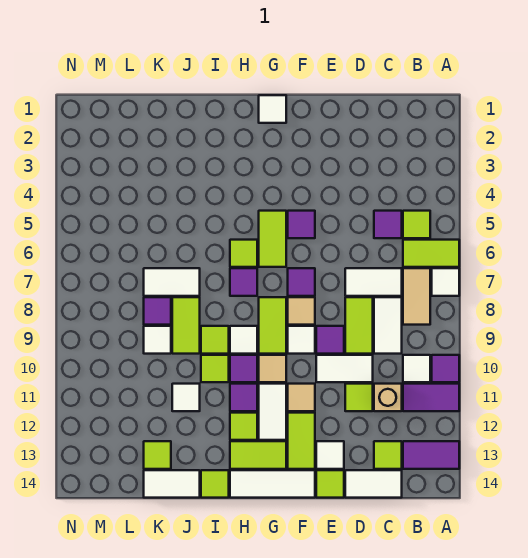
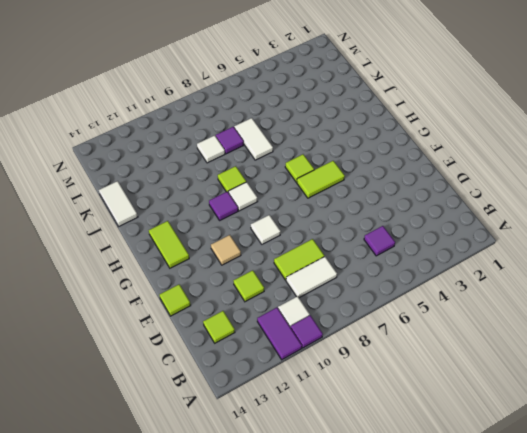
none -> lime tile A6:B6 level 1
none -> white tile A7 level 1
none -> purple tile A13:B13 level 1
none -> lime tile B5 level 1

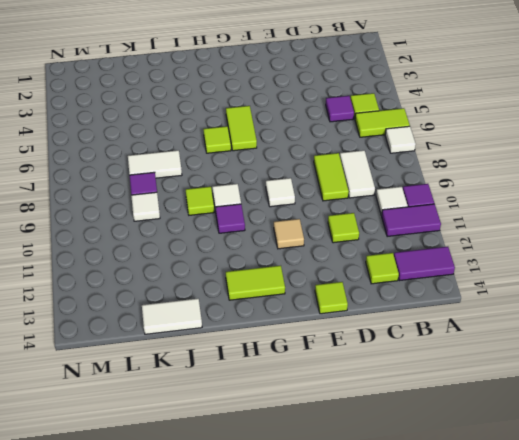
none -> tan tile B7:B8 level 1
none -> white tile C7:D7 level 1
none -> tan brick C11 level 1
none -> white tile C14:D14 level 1

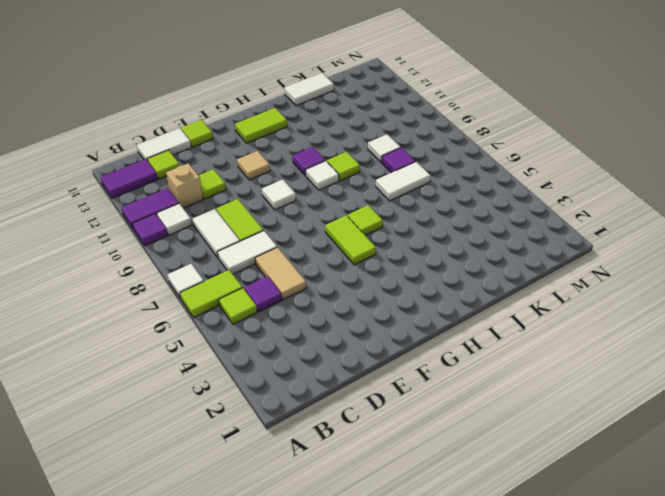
tan tile D5:D6 level 1 -> tan tile B7:B8 level 1
none -> white tile D10:E10 level 1
none -> purple tile E9 level 1
none -> white tile E13 level 1
none -> purple tile F5 level 1

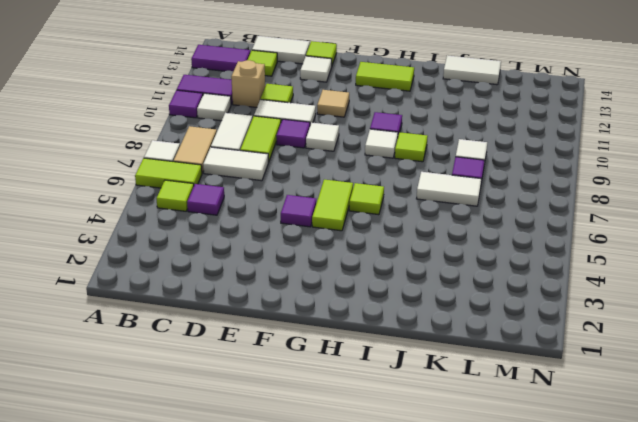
none -> purple tile F7 level 1
none -> tan tile F8 level 1
none -> lime tile F12:F13 level 1
none -> white tile F14:H14 level 1

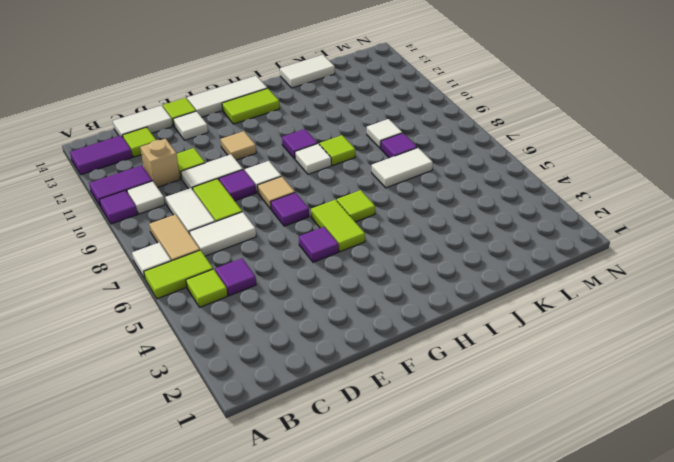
none -> lime tile F12:F13 level 1
none -> white tile G1 level 1
none -> lime tile G8:G9 level 1
none -> tan tile G10 level 1

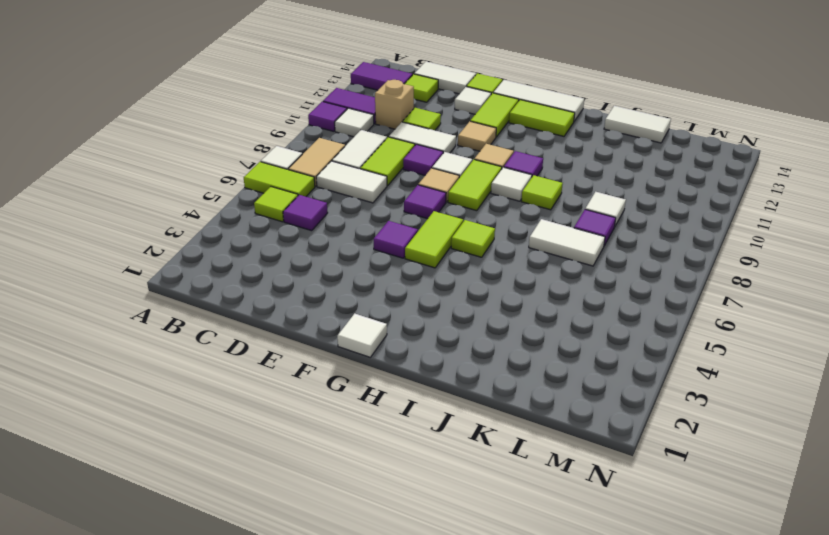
none -> white tile G11:G12 level 1
none -> purple tile H7 level 1
none -> purple tile H11 level 1
none -> lime tile H12 level 1

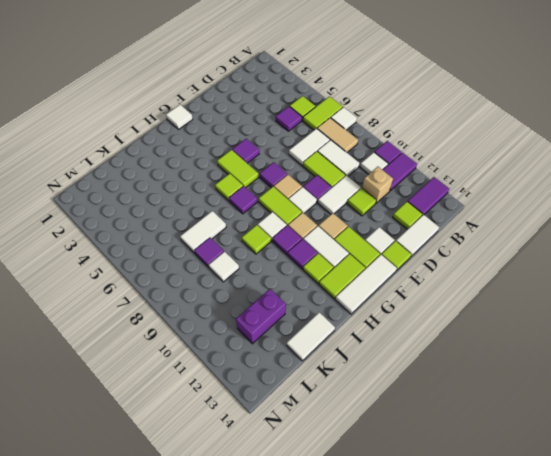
purple brick K12:L12 level 1 -> none
none -> lime tile I10 level 1
none -> lime tile I14 level 1
none -> lime tile J8:J9 level 1
none -> white tile J11 level 1

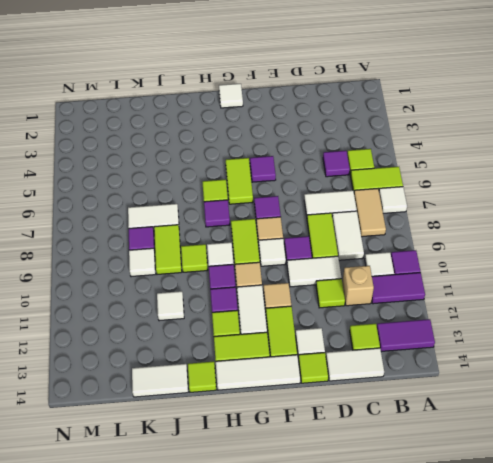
none -> lime tile I10 level 1
none -> lime tile K13 level 1

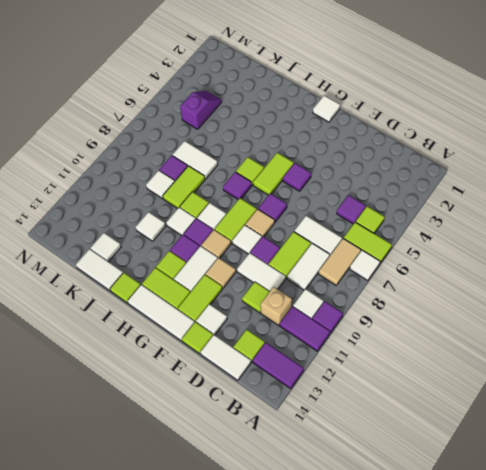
white tile I10 level 1 -> lime tile I10 level 1
white tile K13 level 1 -> lime tile K13 level 1
purple slope L4:L5 level 1 top 5 -> none

